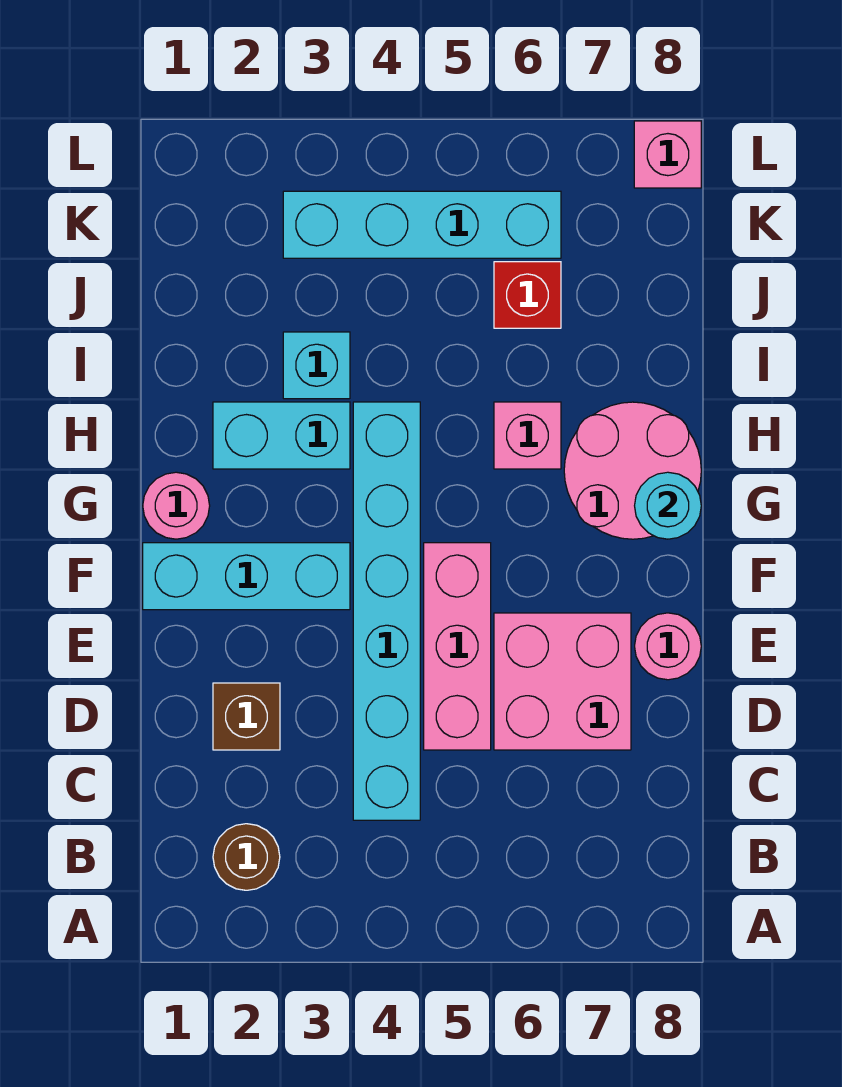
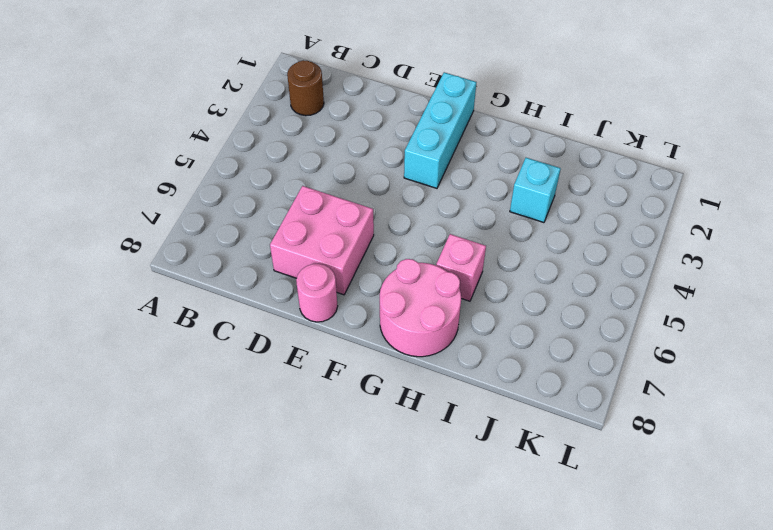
none -> cyan brick C4:H4 level 1
none -> brown brick D2 level 1
none -> pink brick D5:F5 level 1

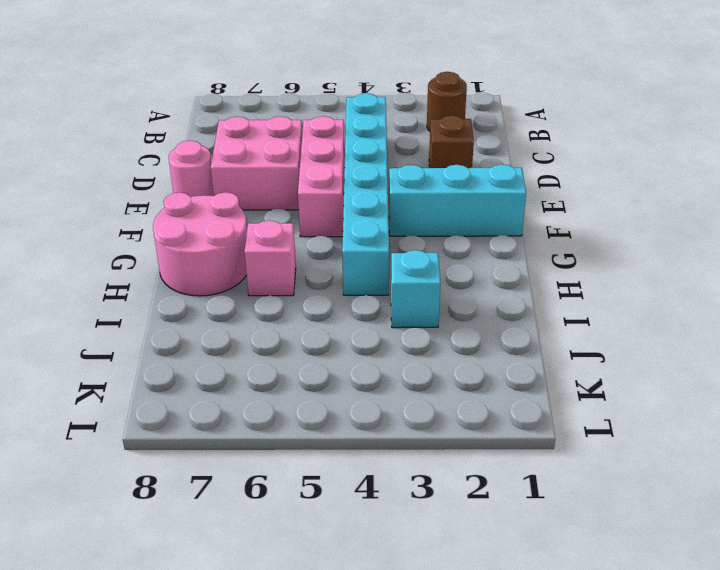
none -> pink round brick G1 level 1
none -> cyan brick H2:H3 level 1
none -> red brick J6 level 1

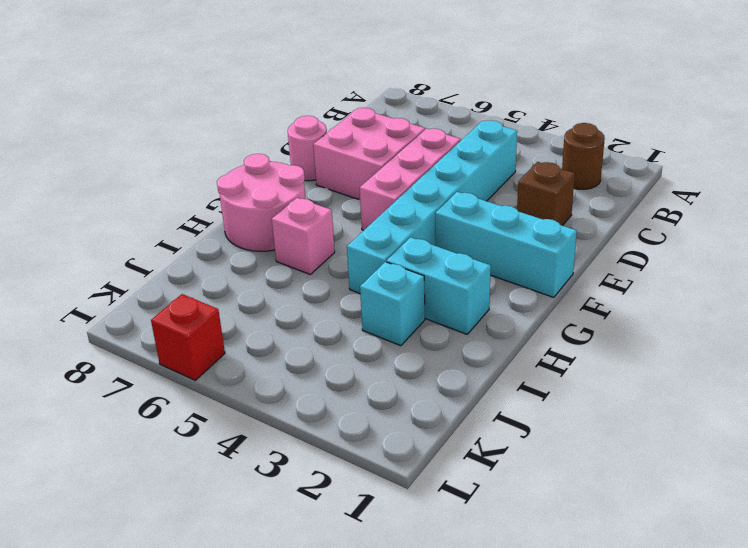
red brick L6 level 1 -> red brick J6 level 1
none -> pink round brick G1 level 1
none -> cyan brick K3:K6 level 1
none -> pink brick L8 level 1

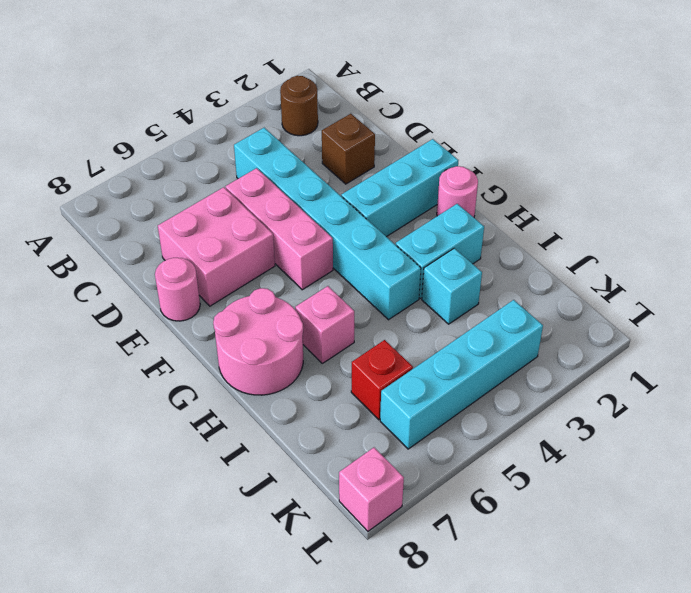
none -> cyan round brick G8 level 2

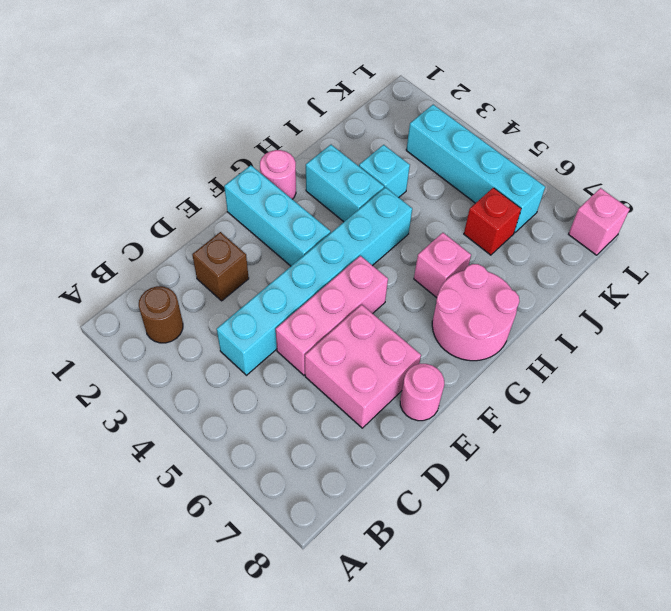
none -> cyan round brick G8 level 2

